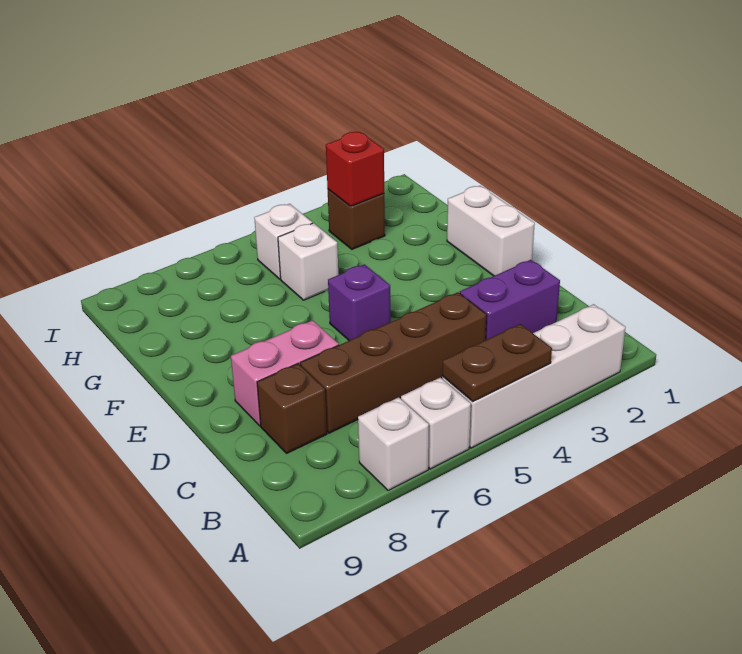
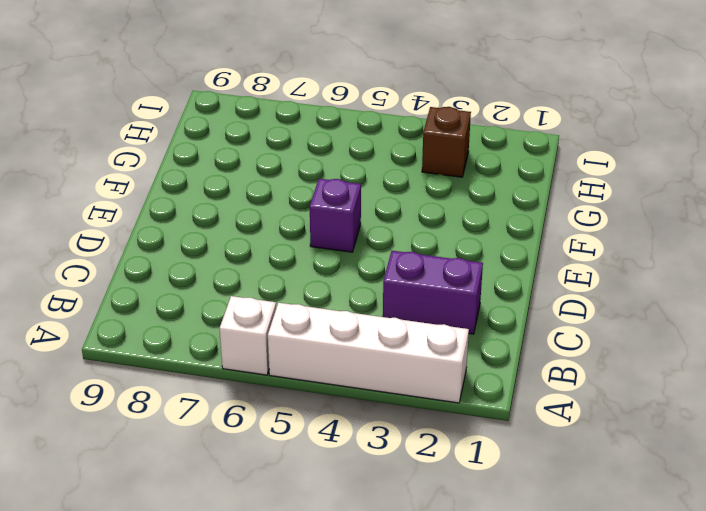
none -> white brick A7 level 1
none -> brown brick C4:C7 level 1
none -> brown brick C8 level 1

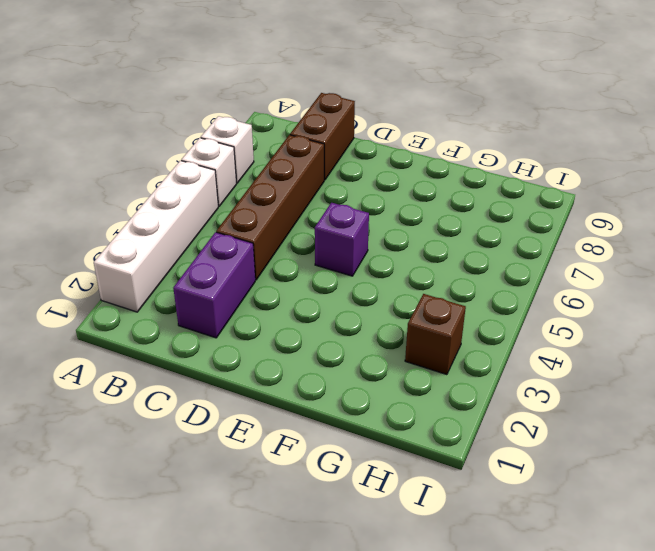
brown brick C8:C9 level 1 -> brown brick C8 level 1
none -> pink brick D7:D8 level 1
none -> white brick E1:F1 level 1
none -> white brick G5 level 1

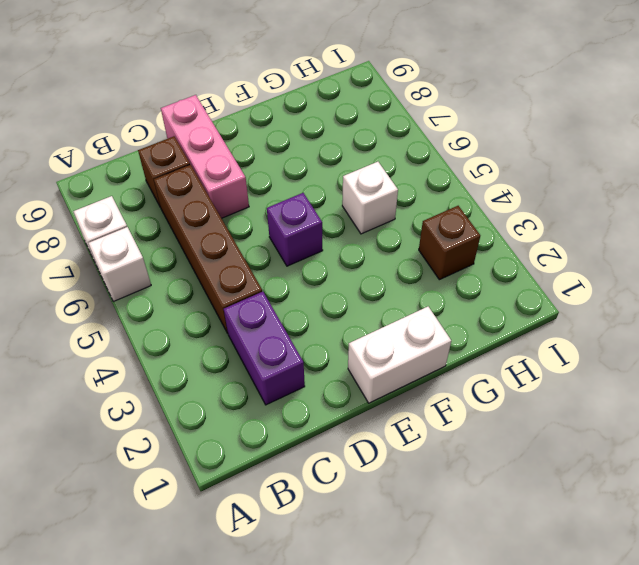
pink brick D7:D9 level 1 -> pink brick D7:D8 level 1
none -> white brick A2:A5 level 1
none -> white brick H5 level 1
none -> brown plate A4:A5 level 2

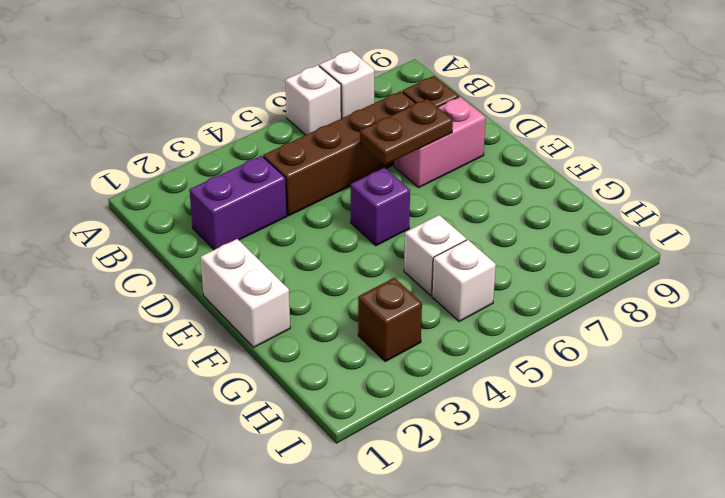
brown plate D6:D7 level 2 -> brown plate A4:A5 level 2
none -> white brick A2:A5 level 1
none -> red brick H3 level 2

